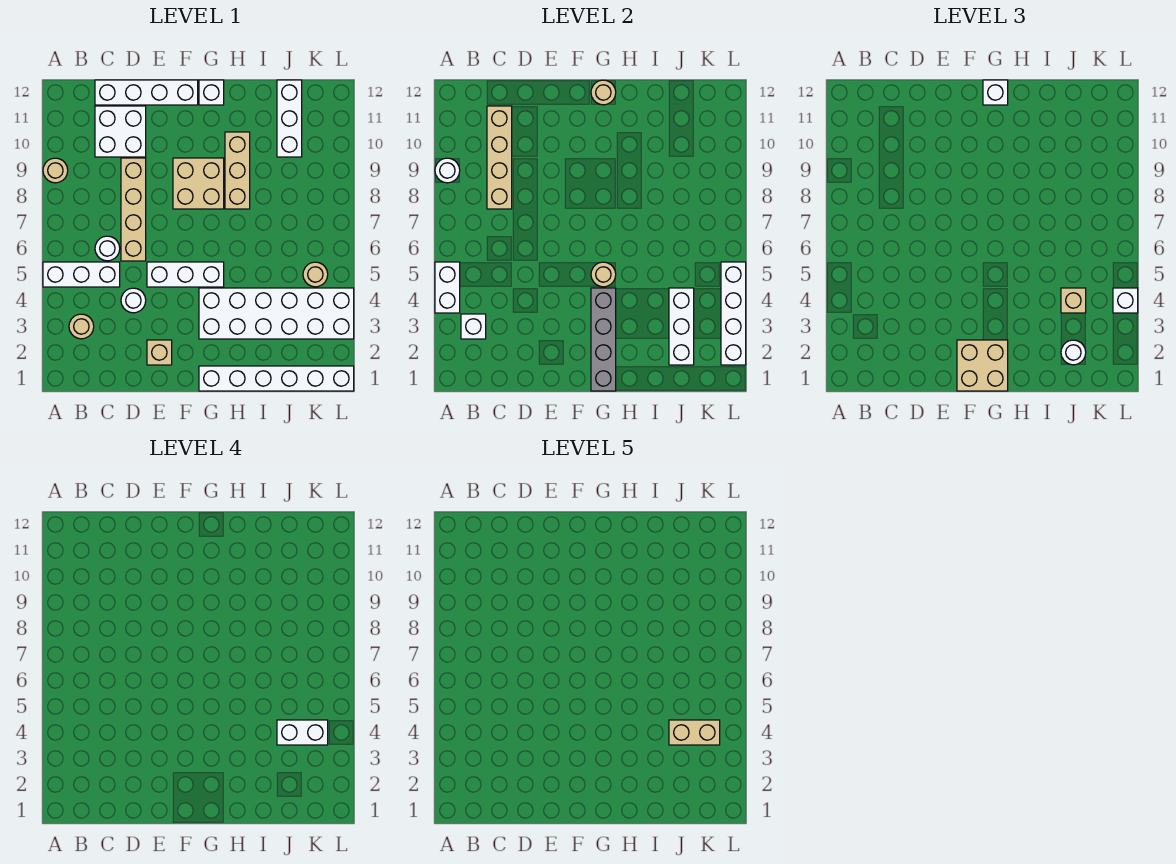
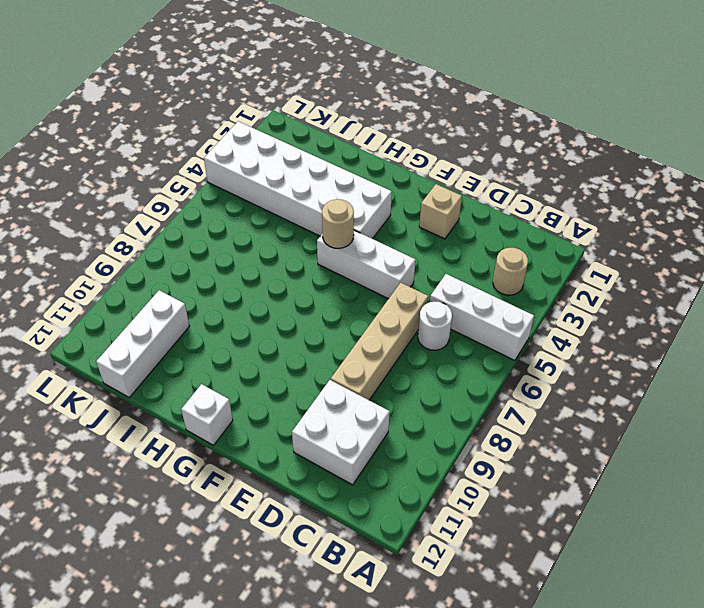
none -> tan round brick A9 level 1
none -> white brick C12:F12 level 1
none -> white round brick D4 level 1
none -> tan brick F8:G9 level 1

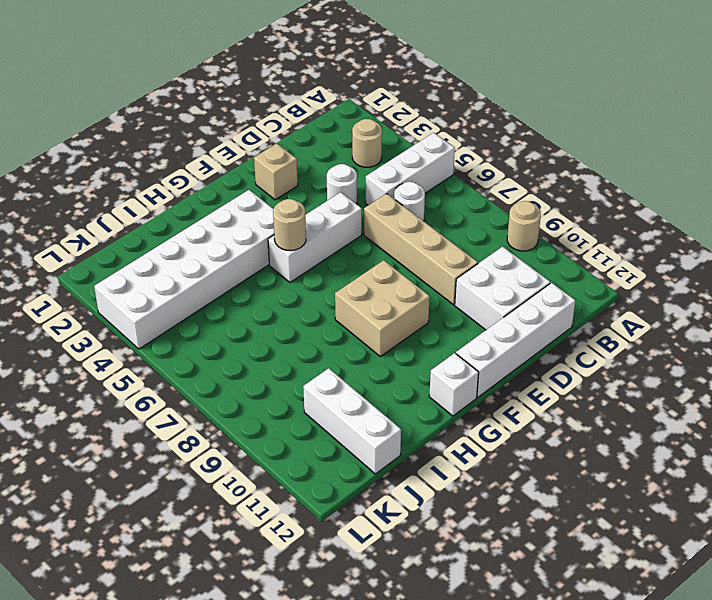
none -> white brick G1:L1 level 1
none -> tan brick H8:H10 level 1
none -> tan round brick K5 level 1
none -> white brick A4:A5 level 2

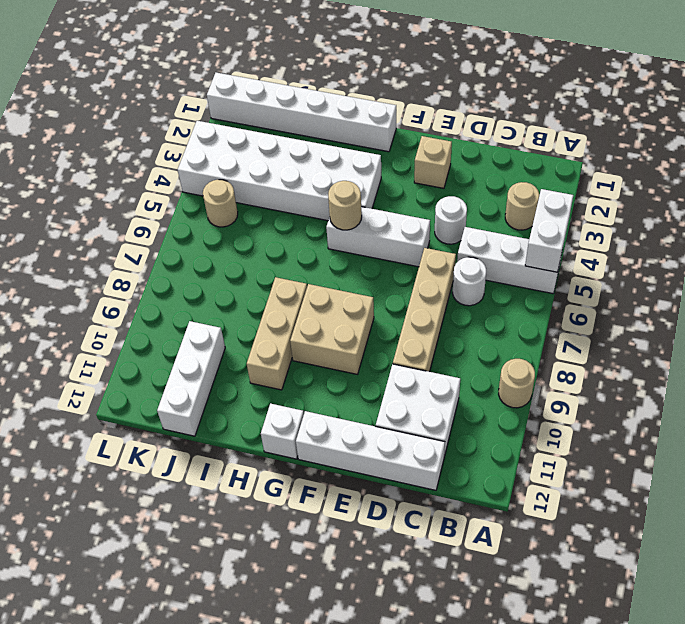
none -> white round brick A9 level 2
none -> white brick B3 level 2
none -> tan brick C8:C11 level 2
none -> grey brick G1:G4 level 2

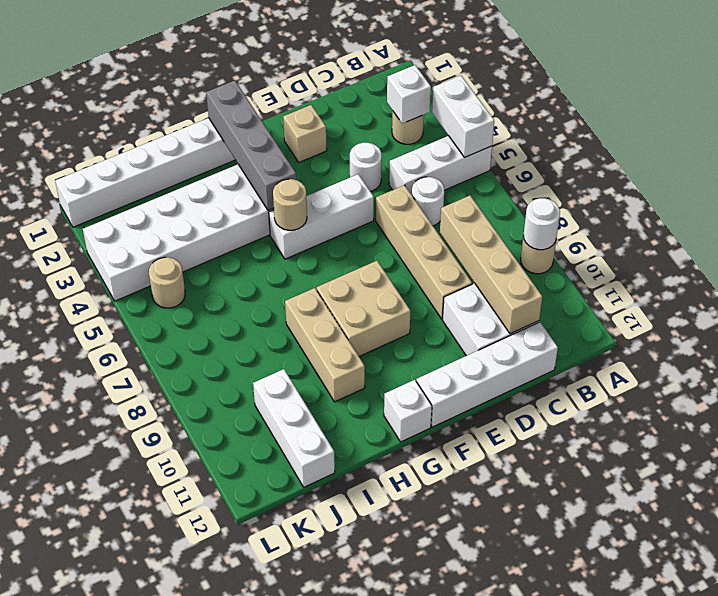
none -> tan round brick G12 level 2
none -> white brick J2:J4 level 2
none -> white brick L2:L5 level 2
none -> tan brick F1:G2 level 3

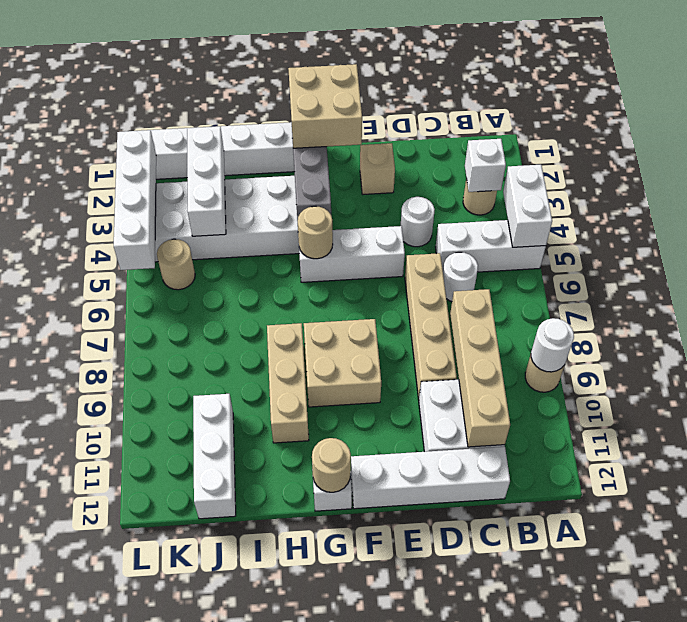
none -> white brick G12 level 3
none -> white round brick J2 level 3
none -> tan brick J4 level 3
none -> white brick L4 level 3

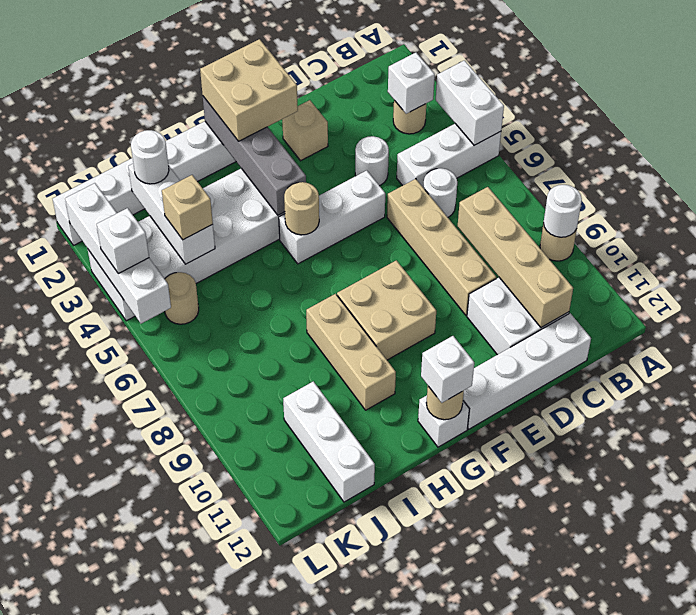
none -> white brick J4:K4 level 4
none -> tan brick J4:K4 level 5

